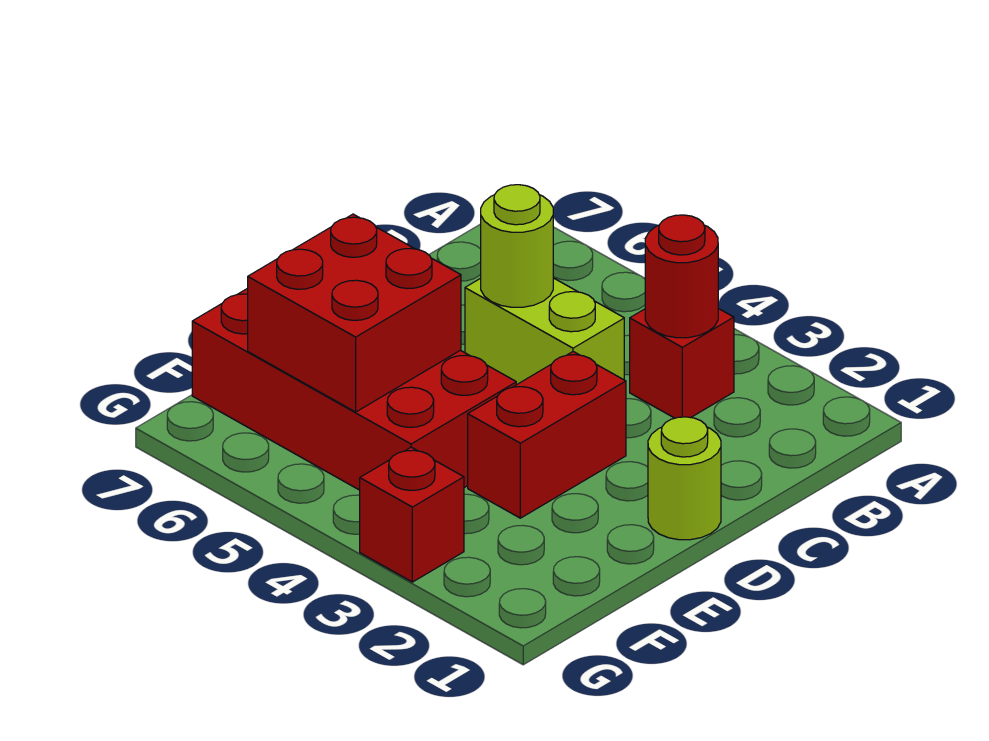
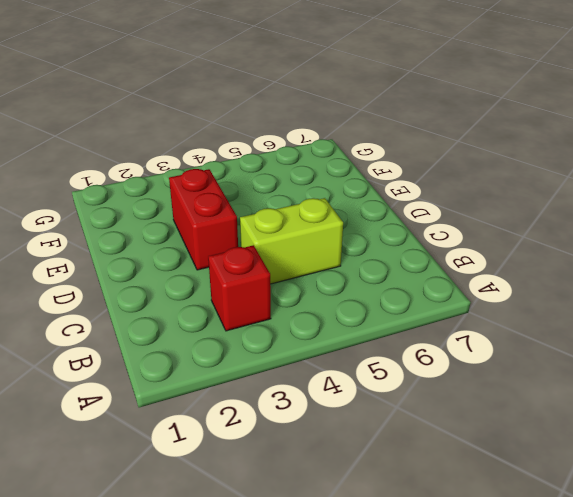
none -> lime round brick D1 level 1
none -> red brick E4:F7 level 1

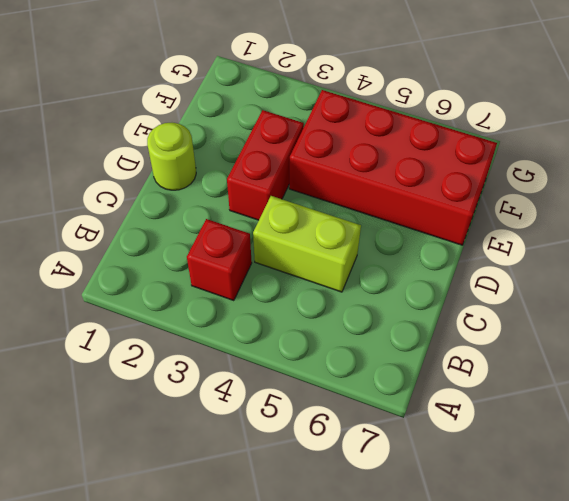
none -> red brick G3 level 1
none -> red round brick B3 level 2

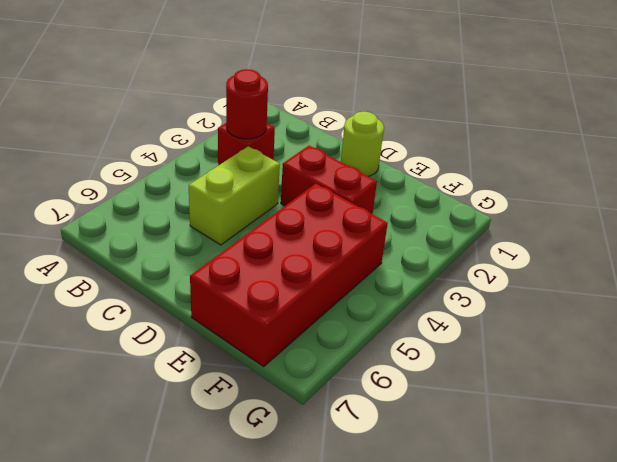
none -> red brick G3 level 1
none -> lime round brick C5 level 2

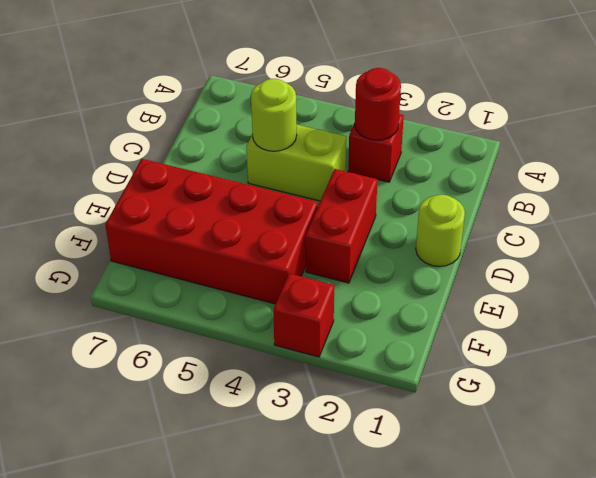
none -> red brick E5:F6 level 2

